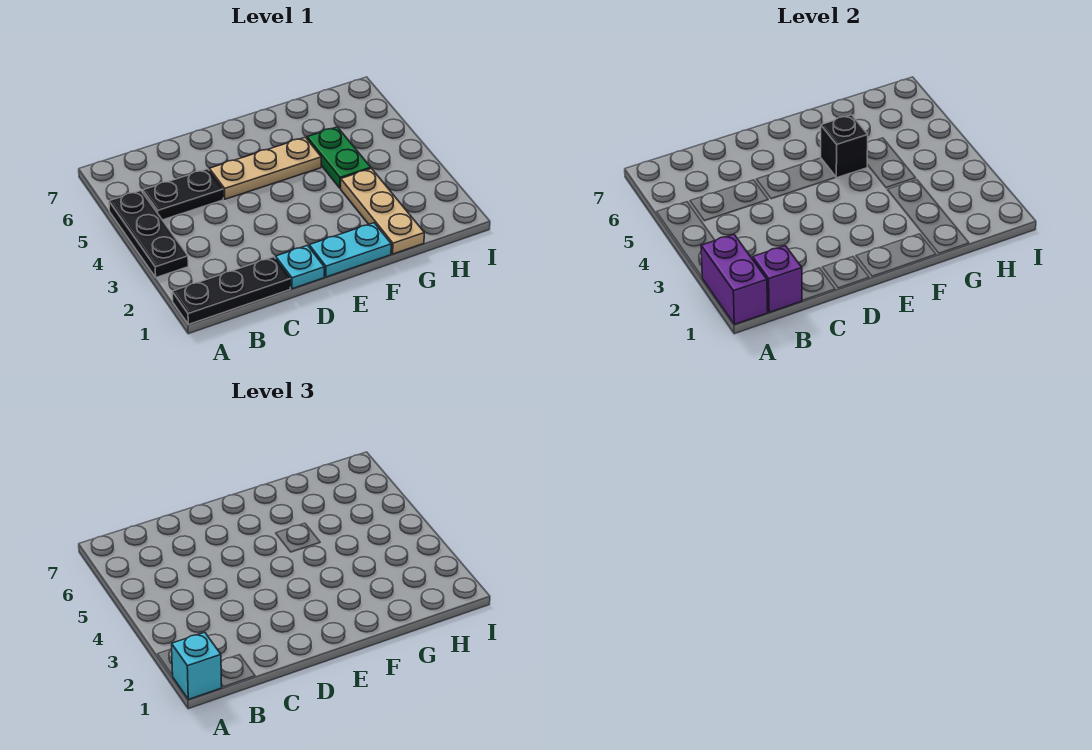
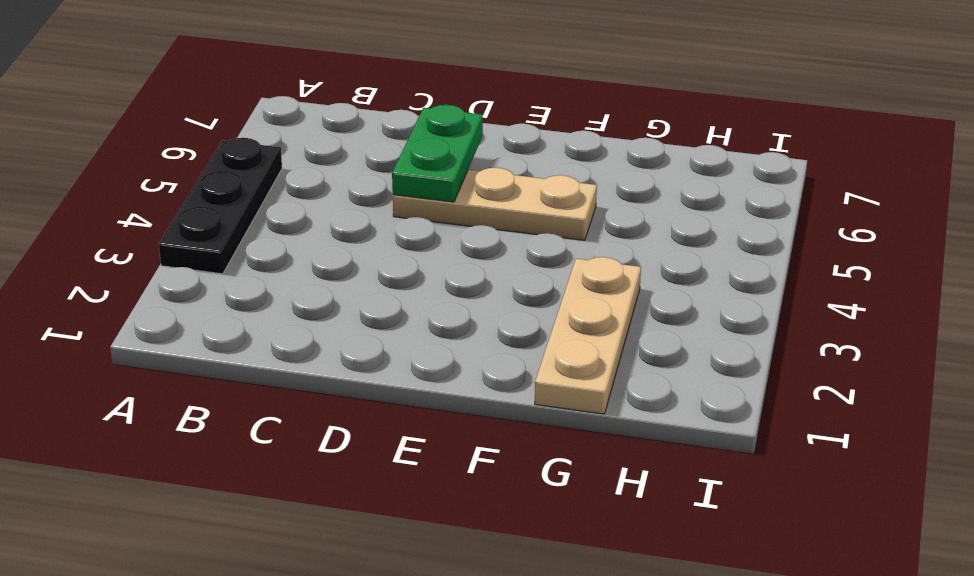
green plate D5:D6 level 2 -> green plate G4:G5 level 1
none -> black plate A1:C1 level 1
none -> black plate B5:C5 level 1
none -> cyan plate D1 level 1

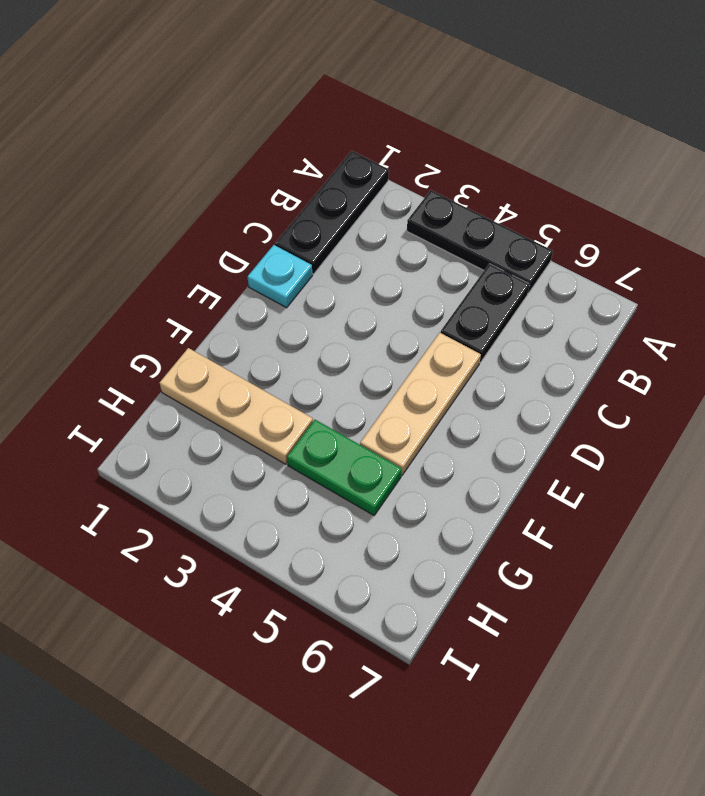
none -> cyan plate E1:F1 level 1
none -> purple brick A1:A2 level 2
none -> purple brick B1 level 2

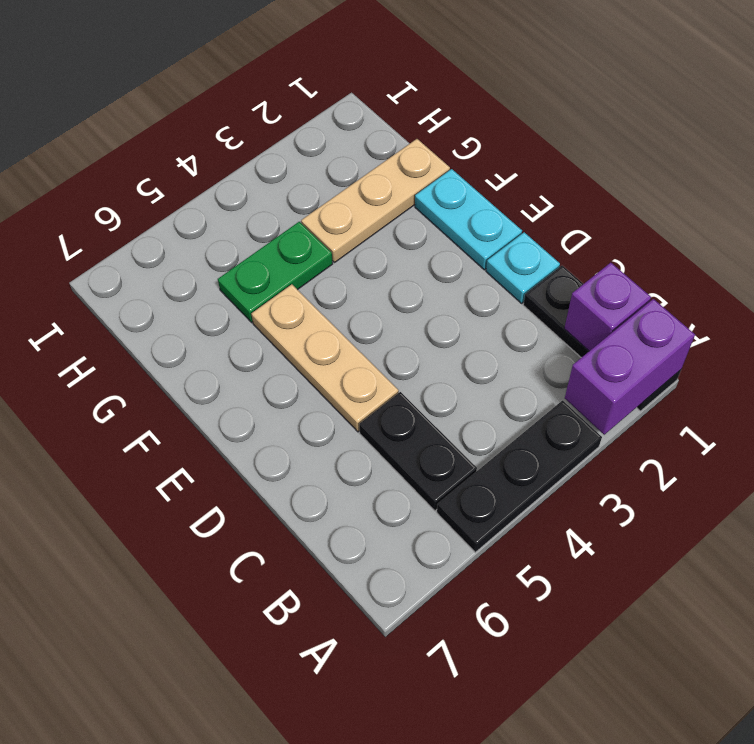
none -> black brick F5 level 2
none -> cyan brick A1 level 3

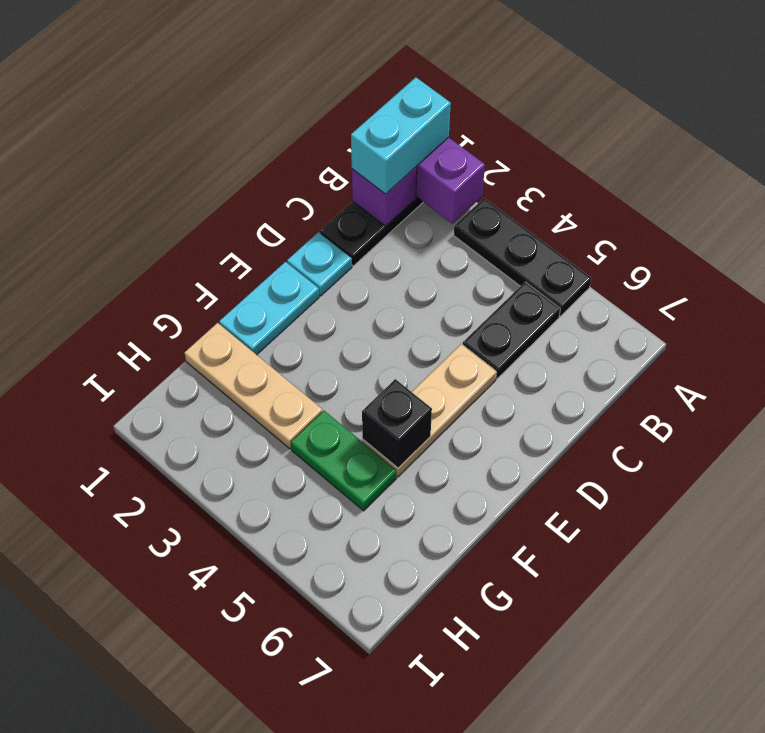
cyan brick A1:B1 level 3 -> cyan brick A1 level 3

